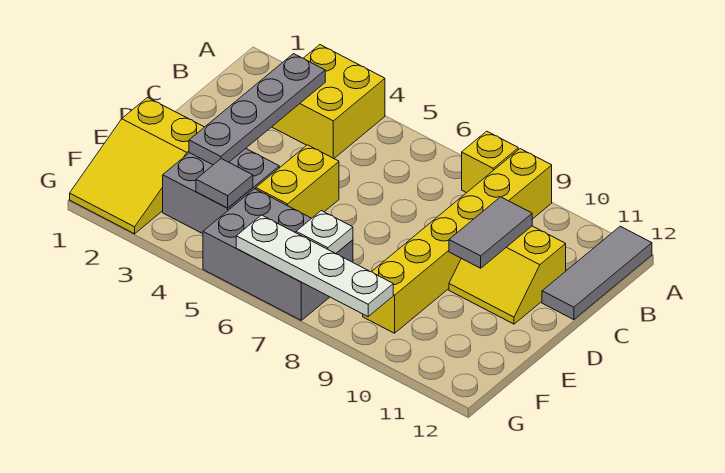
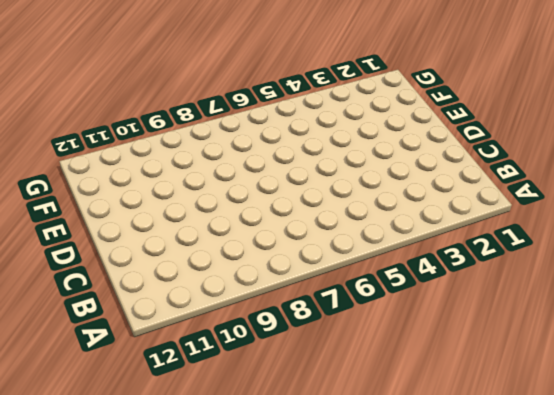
none -> yellow brick A3:B4 level 1
none -> yellow brick A8 level 1
none -> yellow brick A9:F9 level 1

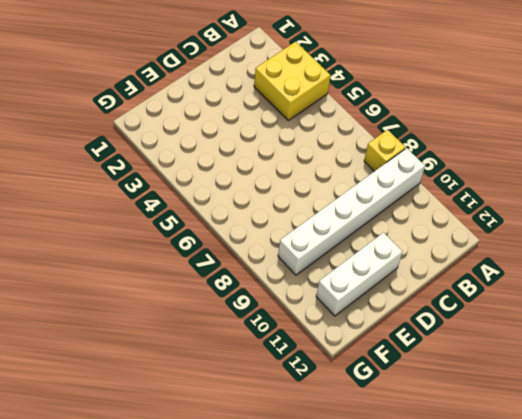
white brick A9:F9 level 1 -> yellow brick A9:F9 level 1
white brick D11:F11 level 1 -> yellow slope C10:D11 level 1 top C
none -> grey tile A12:C12 level 1
none -> yellow brick D5:E5 level 1
none -> yellow slope E1:G2 level 1 top E

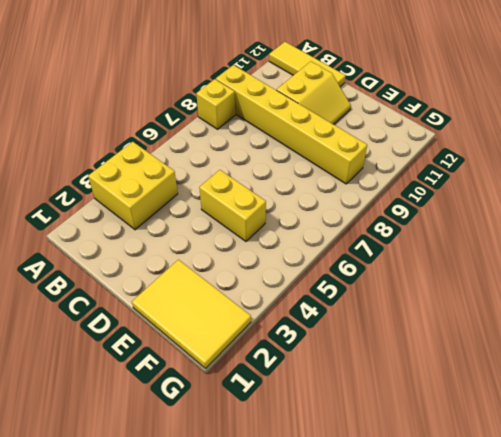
yellow tile A12:C12 level 1 -> grey tile A12:C12 level 1
yellow tile E1:G2 level 1 -> yellow slope E1:G2 level 1 top E
none -> grey brick E3:F4 level 1
none -> grey brick F5:G7 level 1
none -> grey plate B3:E3 level 2

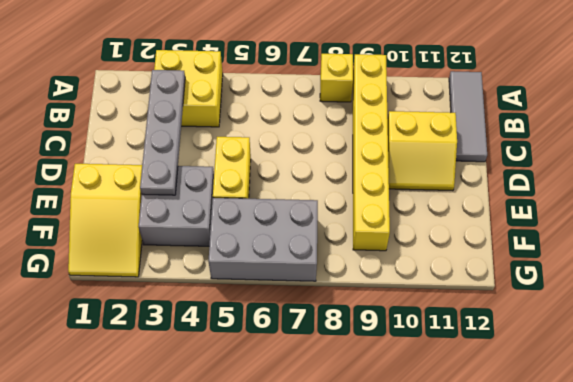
none -> grey tile C10:D10 level 2
none -> grey tile F4 level 2
none -> white plate F7 level 2

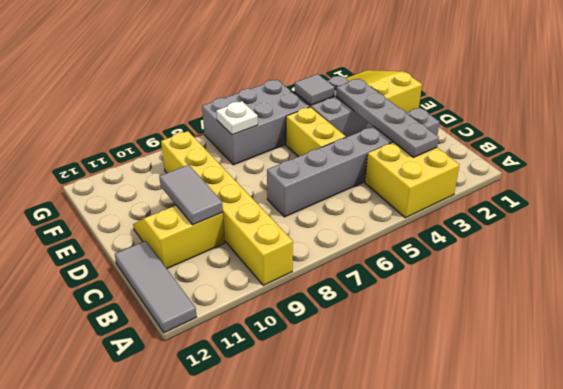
grey brick C2:C7 level 1 -> none
none -> yellow brick A8 level 1
none -> white plate G6:G9 level 2

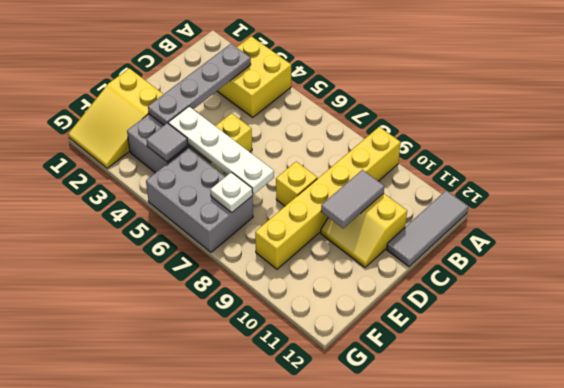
yellow brick D8 level 1 -> yellow brick A8 level 1
white plate E4:E7 level 2 -> white plate G6:G9 level 2

